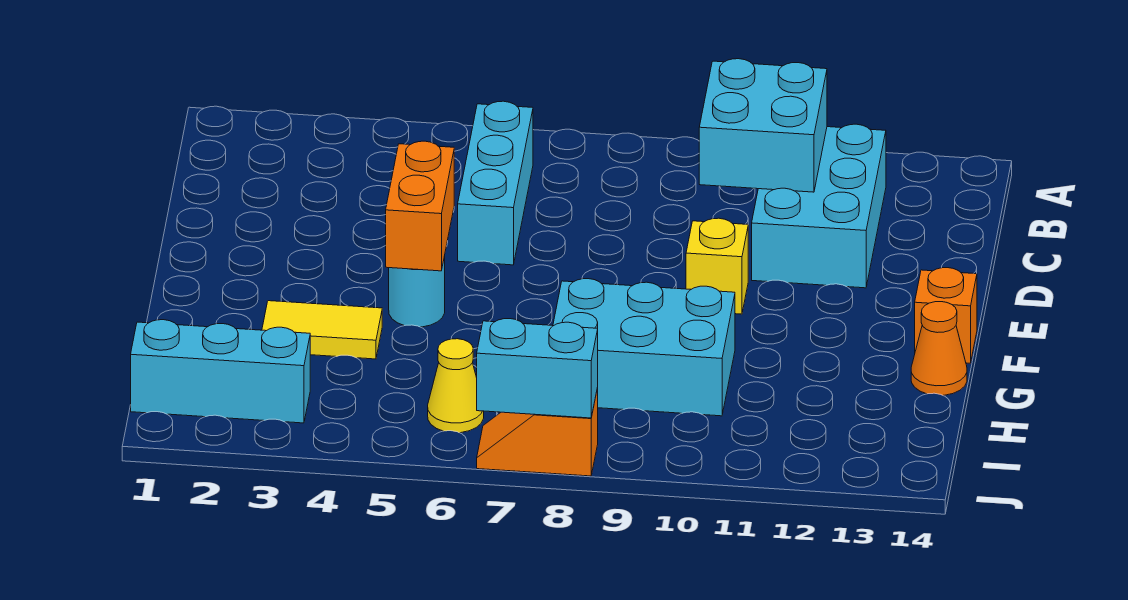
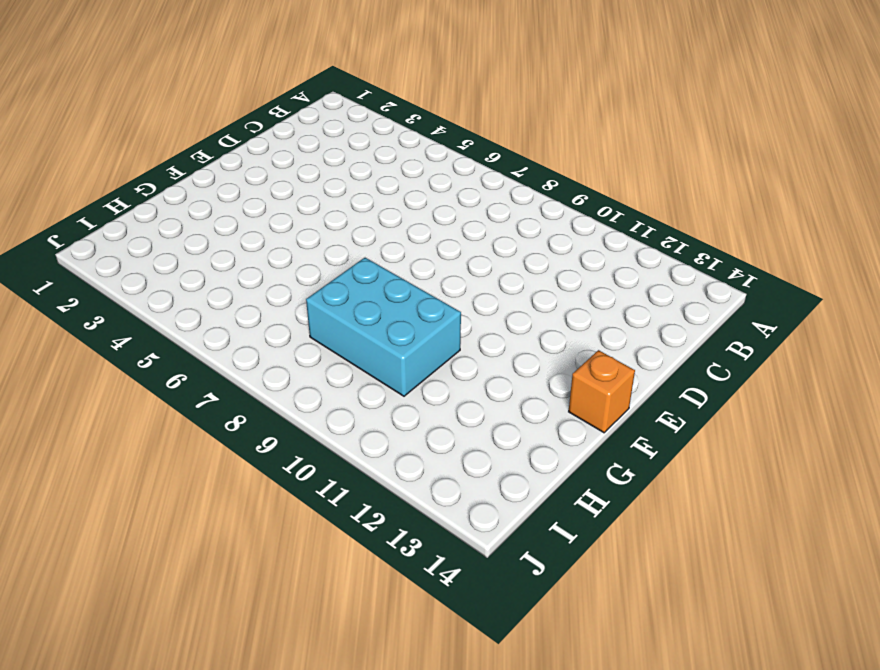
none -> cyan brick B6:D6 level 1
none -> cyan brick B11:D12 level 1
none -> yellow brick E10 level 1

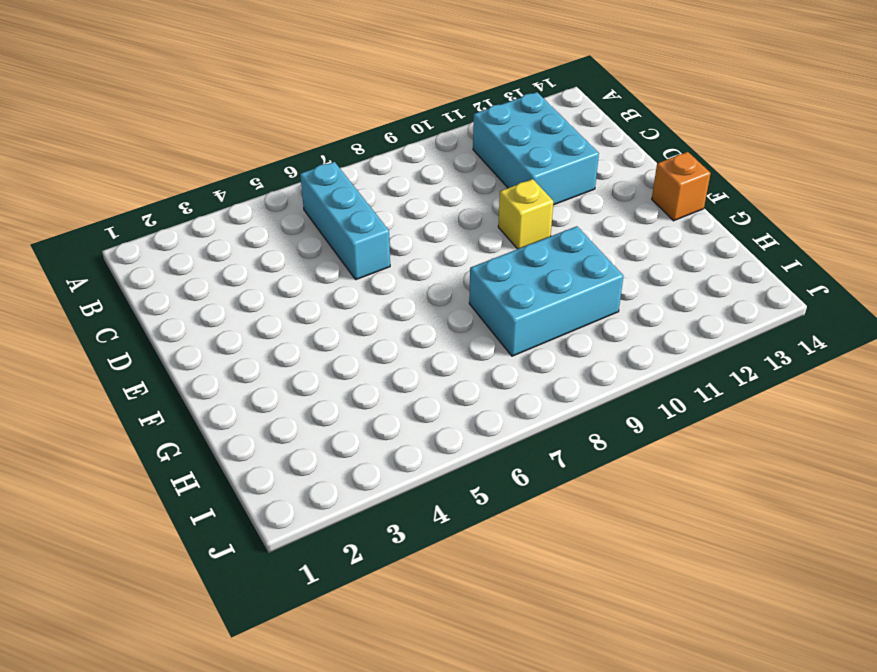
none -> cyan round brick F5 level 1
none -> yellow tile G3:G4 level 1
none -> orange cone G14 level 1

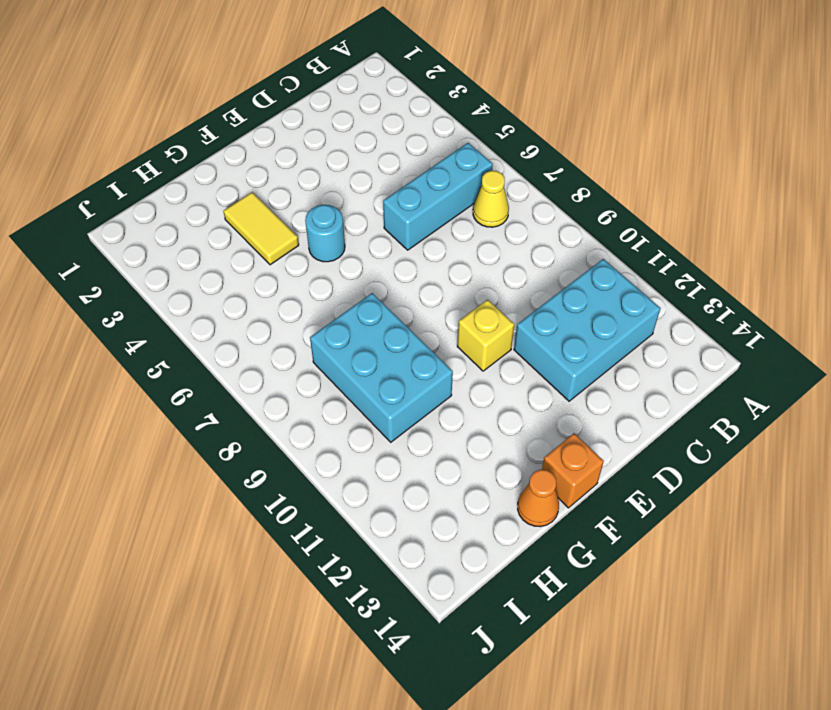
yellow cone B7 level 1 -> yellow cone I6 level 1
none -> cyan brick I1:I3 level 1
none -> orange slope J7:J8 level 1 top 8
none -> cyan brick B10:C11 level 2

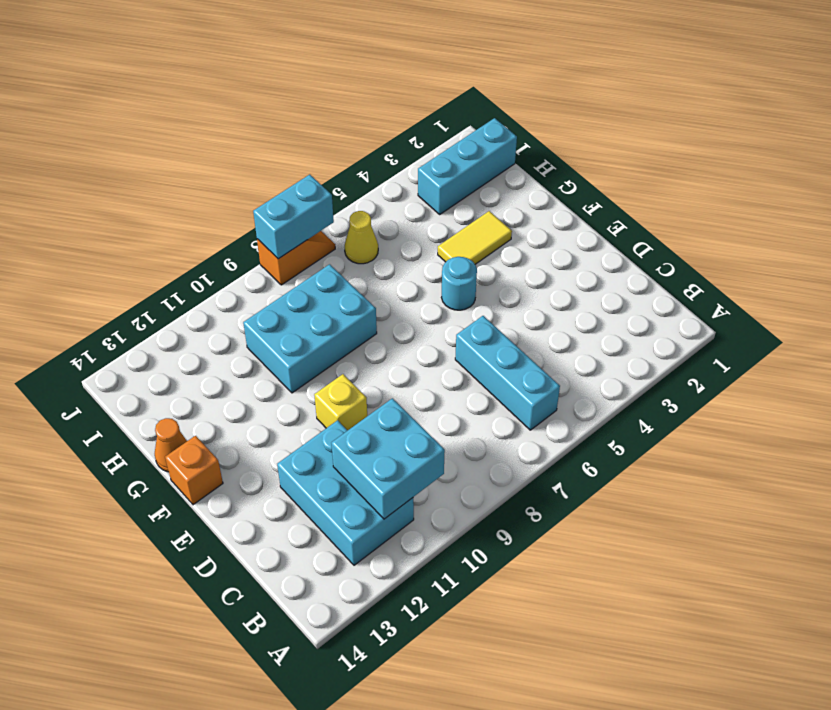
none -> orange brick E5:F5 level 2

